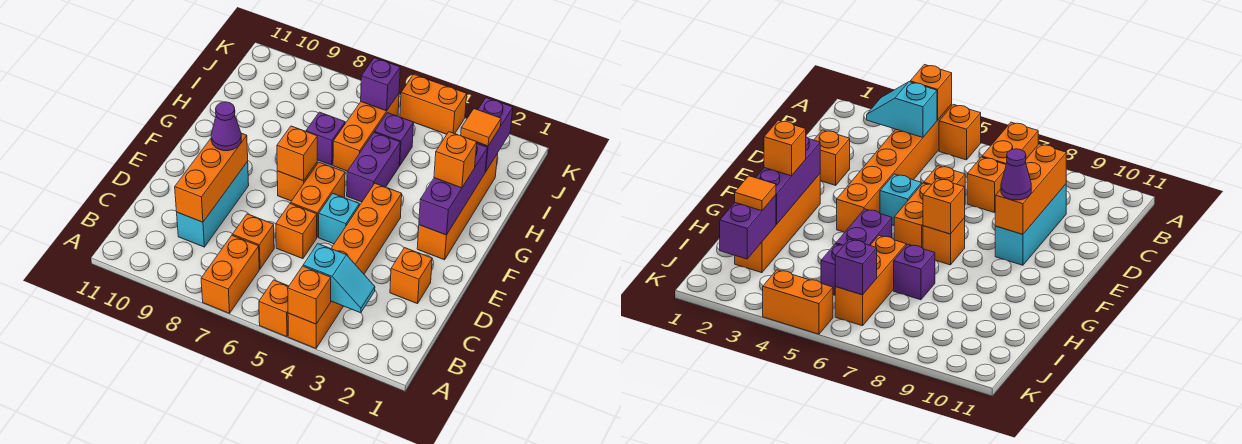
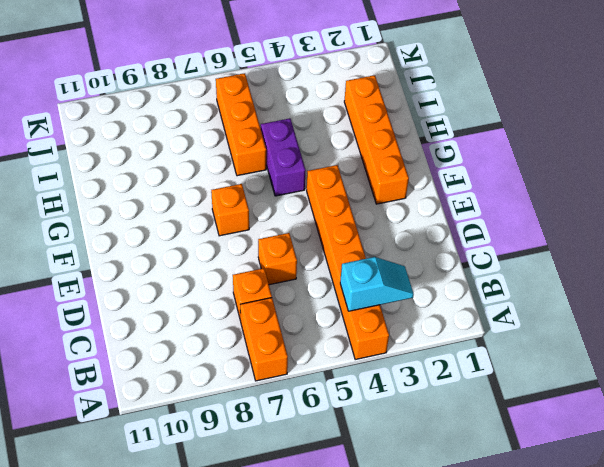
none -> orange brick A5 level 1
none -> cyan brick C9:E9 level 1
none -> orange brick D2 level 1

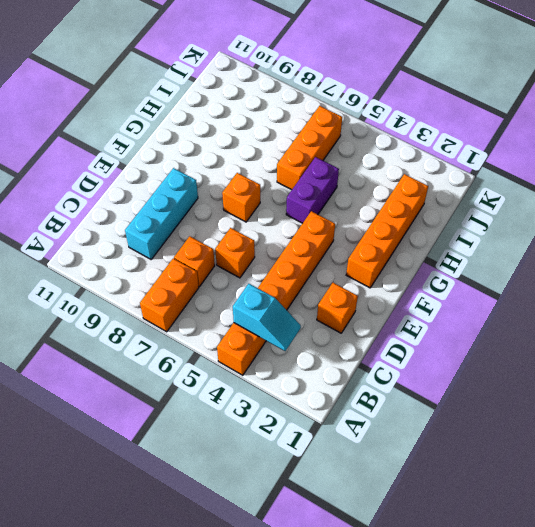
none -> orange brick A5 level 1
none -> cyan brick E5 level 1
none -> orange brick E6:F6 level 1

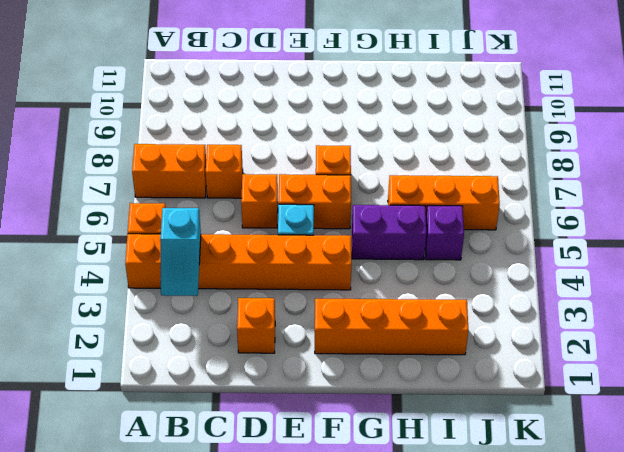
none -> cyan brick C9:E9 level 1
none -> purple brick H7 level 1
none -> orange brick K4:K5 level 1

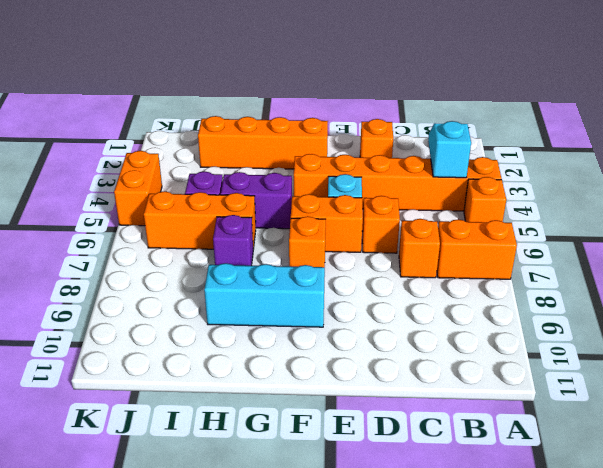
cyan brick F9:H9 level 1 -> cyan brick C9:E9 level 1
none -> orange brick A4 level 2
none -> orange brick C9:E9 level 2
none -> purple brick F2:H2 level 2

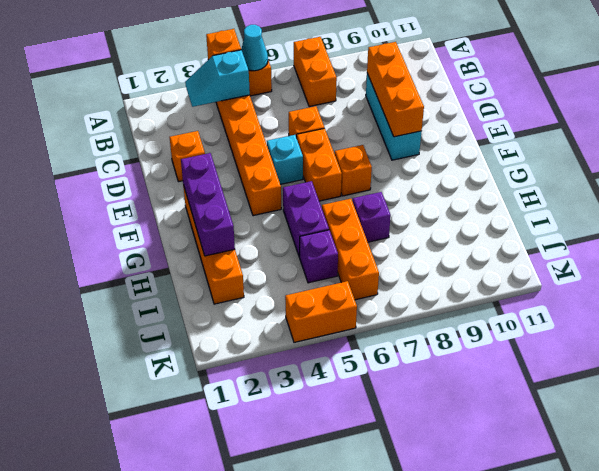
cyan cone A5 level 2 -> none
none -> orange brick C7 level 1
none -> orange brick F7 level 2
none -> purple brick I2:J2 level 2

